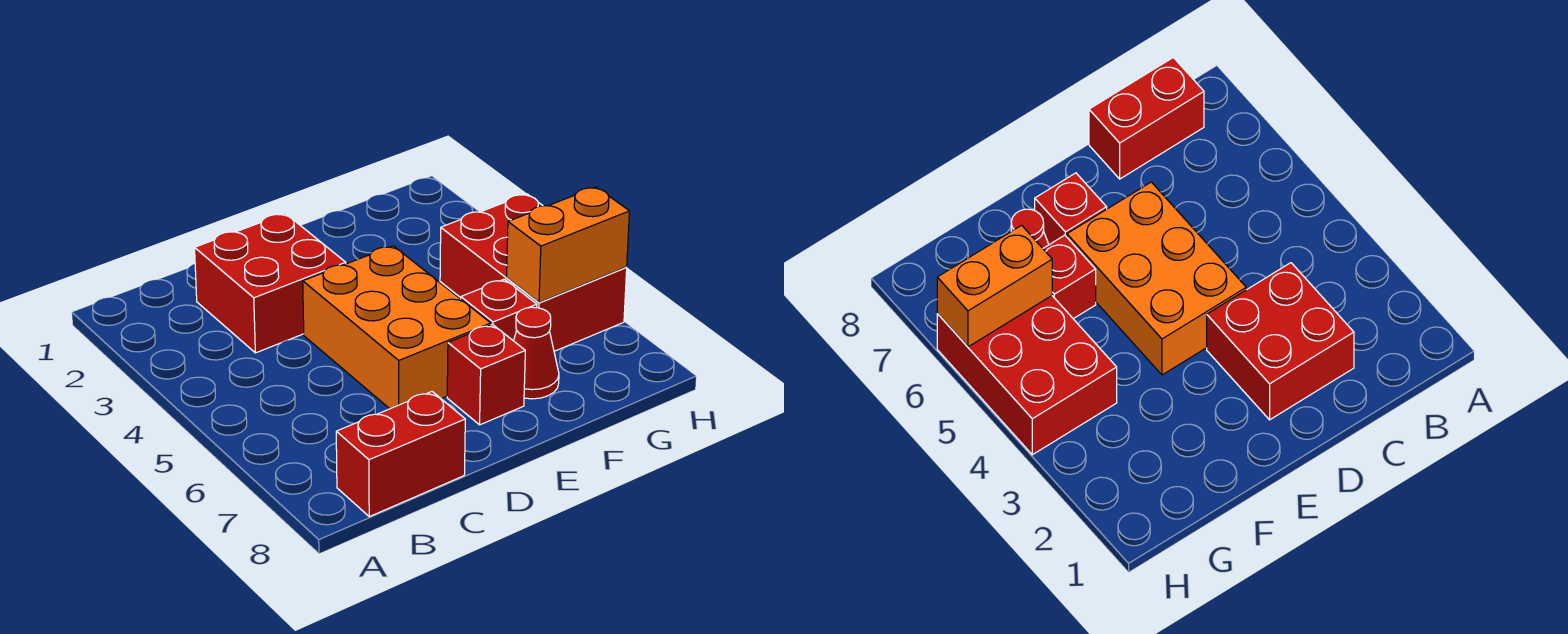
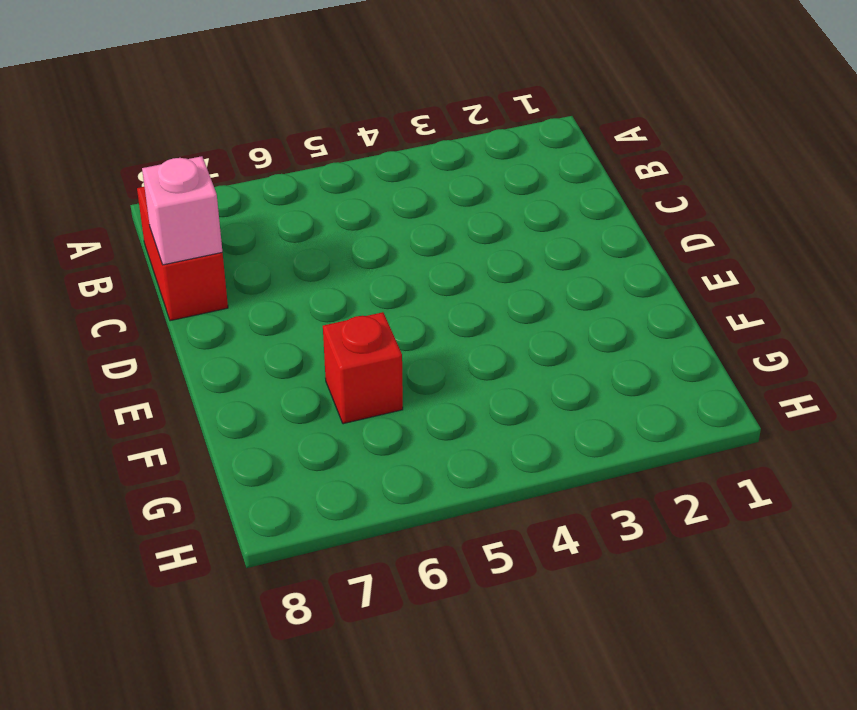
pink brick C8 level 2 -> none
none -> red brick C2:D3 level 1
none -> orange brick D4:E6 level 1

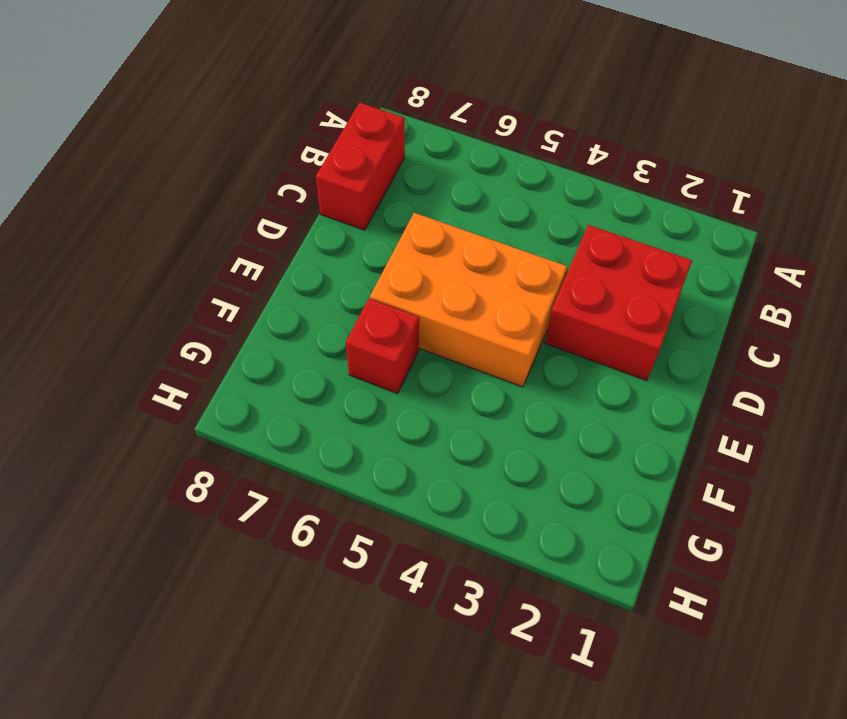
none -> red brick E7 level 1
none -> red cone F7 level 1

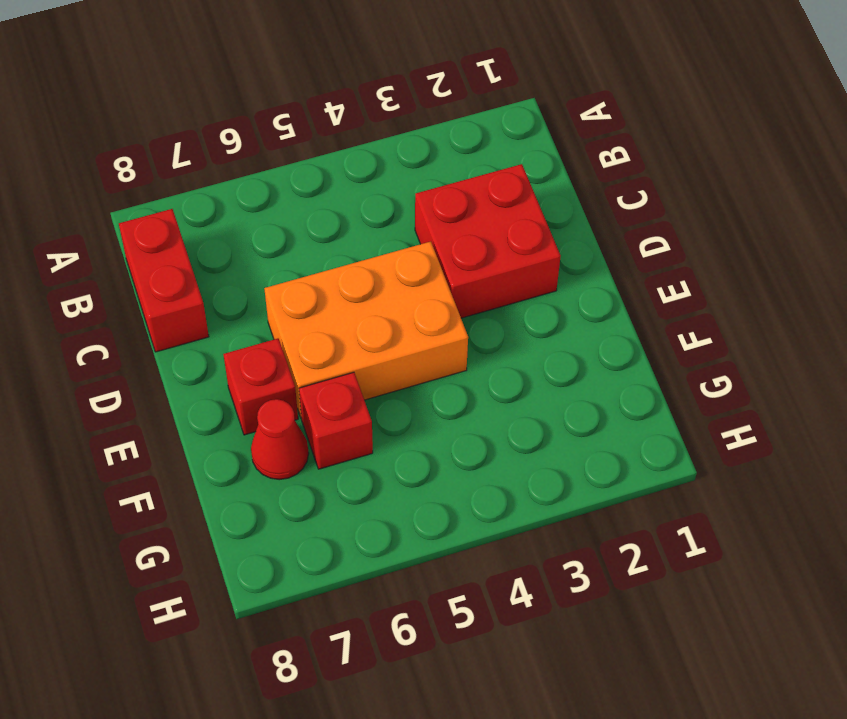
none -> red brick G4:H6 level 1
none -> orange brick G6:H6 level 2

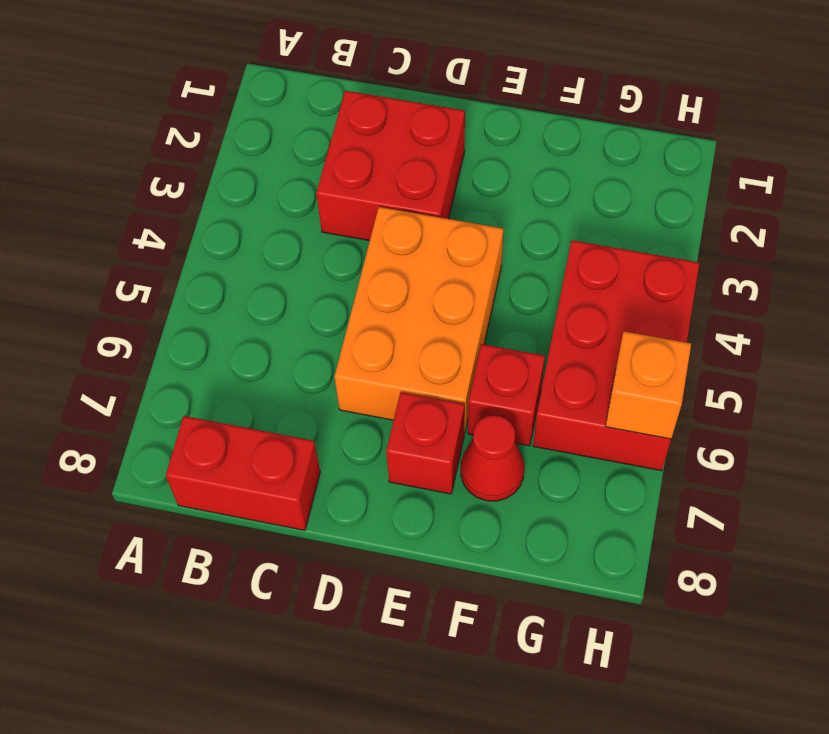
orange brick H6 level 2 -> orange brick G6:H6 level 2

